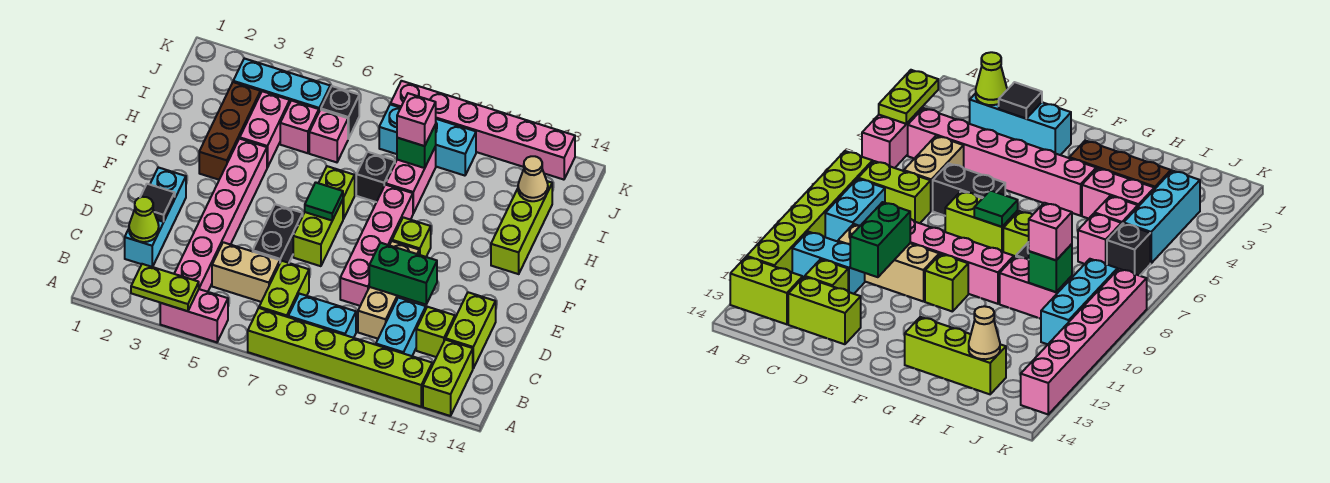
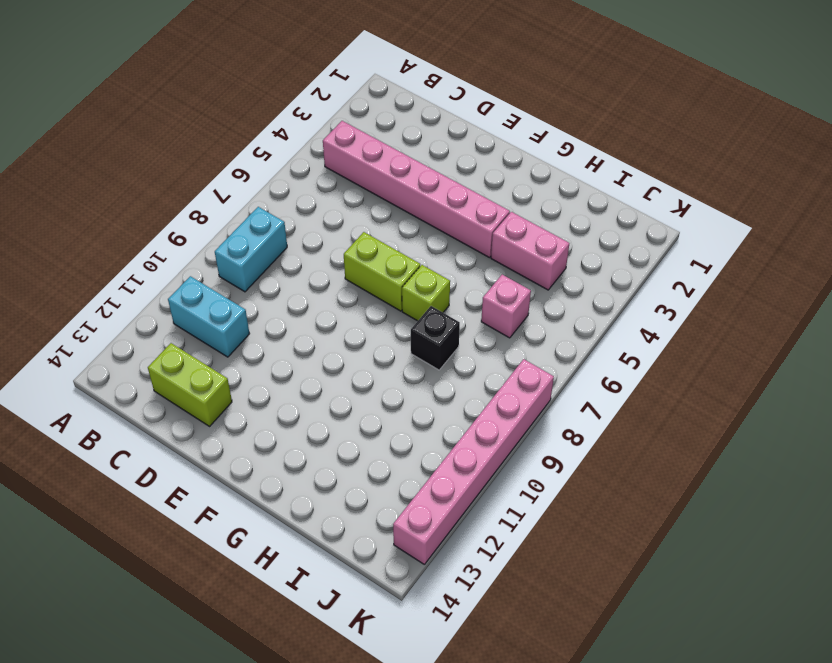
none -> pink brick A4:A5 level 1
none -> lime brick A7:A12 level 1
none -> lime brick A13:B13 level 1
none -> lime brick B7:C7 level 1

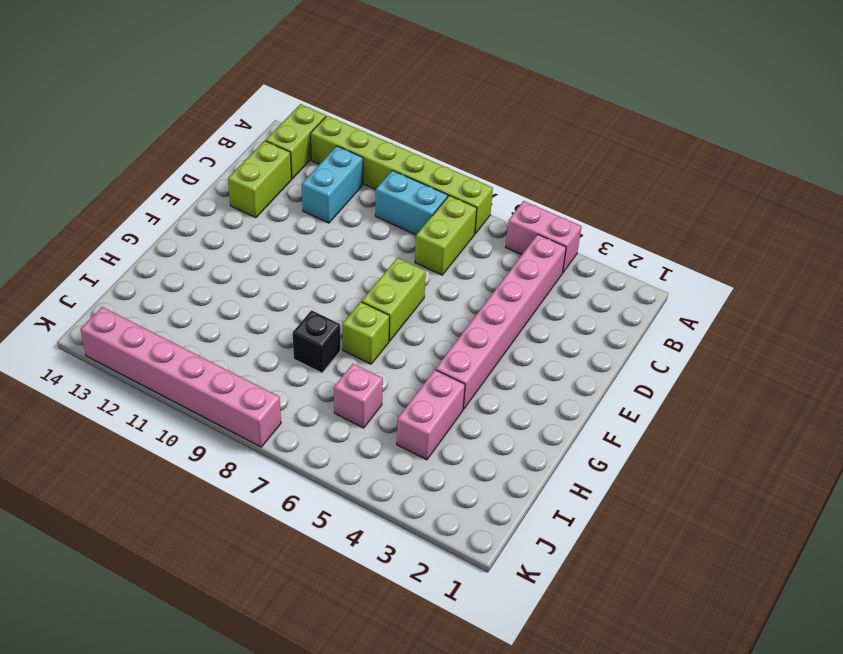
none -> cyan brick C2:E2 level 1
none -> tan brick C5:C6 level 1
none -> tan brick C10:E10 level 1
none -> lime brick C12 level 1

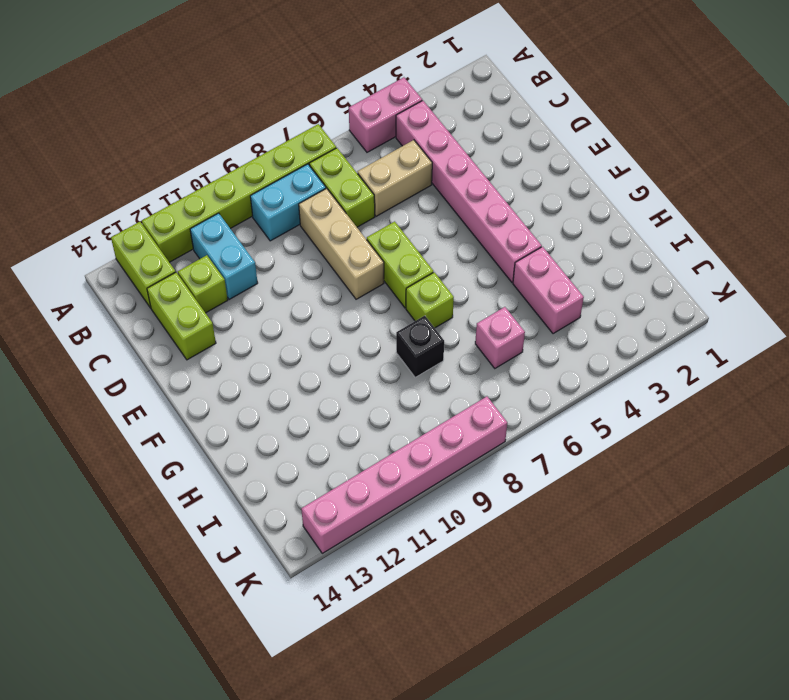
tan brick C8:E8 level 1 -> tan brick C10:E10 level 1
none -> cyan brick C2:E2 level 1
none -> black brick D6:E6 level 1
none -> pink brick D9:G9 level 1
none -> lime brick F10 level 1

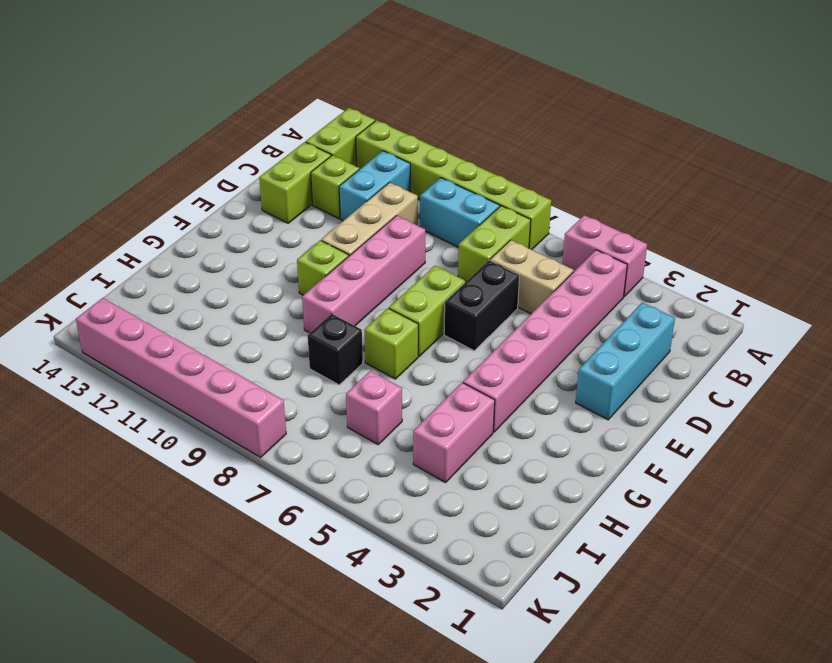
none -> brown brick G3:I3 level 1
none -> lime brick G13:I13 level 1
none -> pink brick H9:I9 level 1
none -> pink brick I5 level 1

